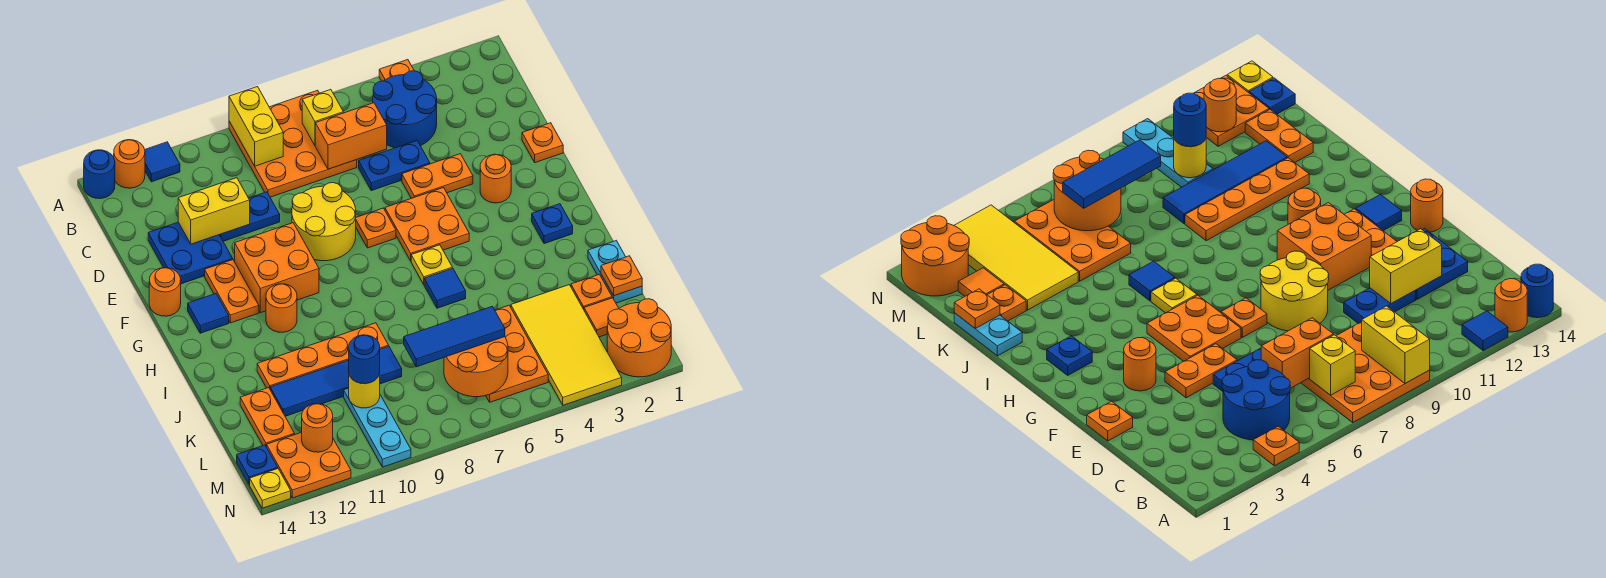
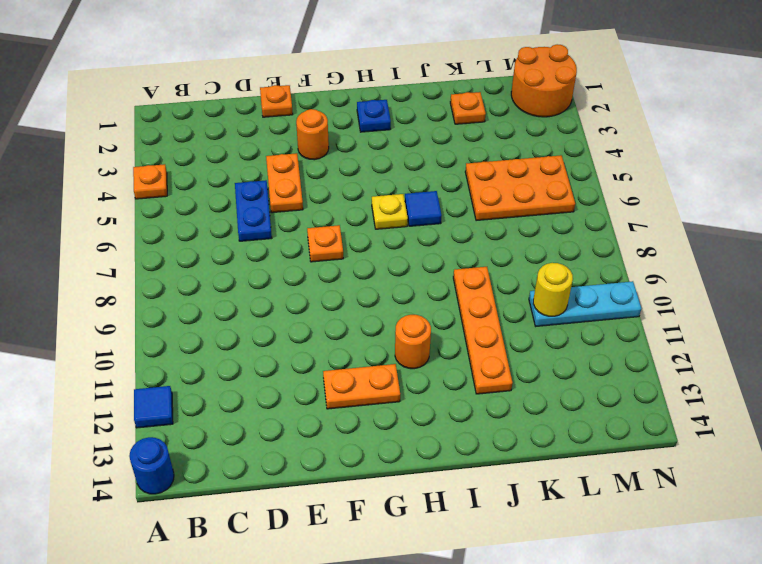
none -> orange plate A7:C9 level 1
none -> orange round brick A13 level 1
none -> blue round brick B4:C5 level 1
none -> blue plate D10:D11 level 1

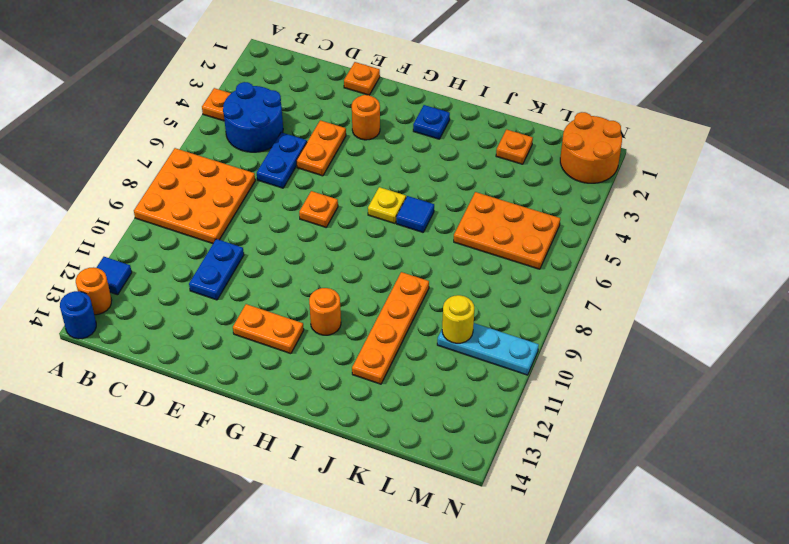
none -> blue plate D12:E13 level 1
none -> yellow round brick E8:F9 level 1
none -> orange plate F5:G6 level 1
none -> orange brick F10:G11 level 1

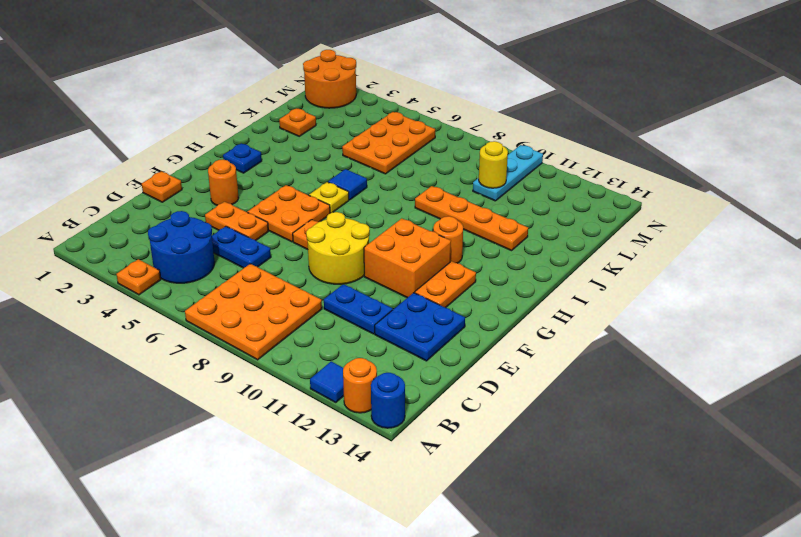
none -> orange round brick F14 level 1
none -> blue tile G13 level 1
none -> cyan plate J1:K1 level 1
none -> yellow tile K3:N4 level 1

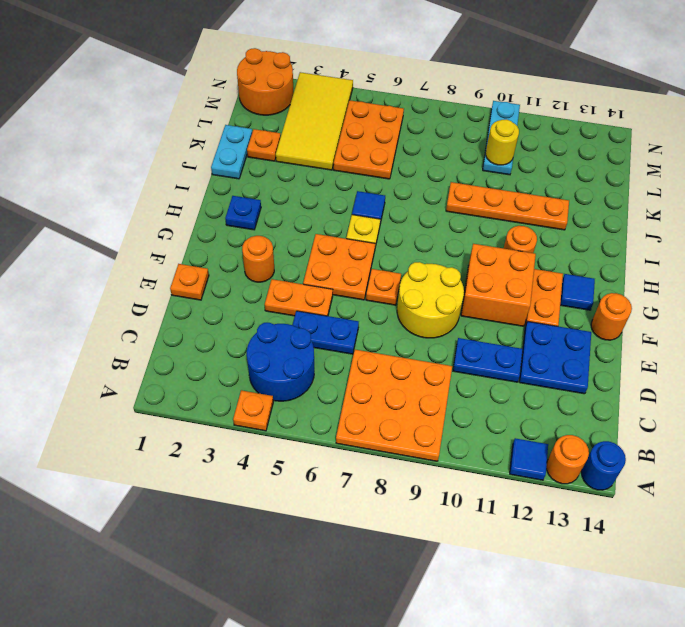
none -> blue tile K9:K12 level 1
none -> orange plate K13:L13 level 1
none -> orange tile L2 level 1
none -> orange plate M12:N13 level 1

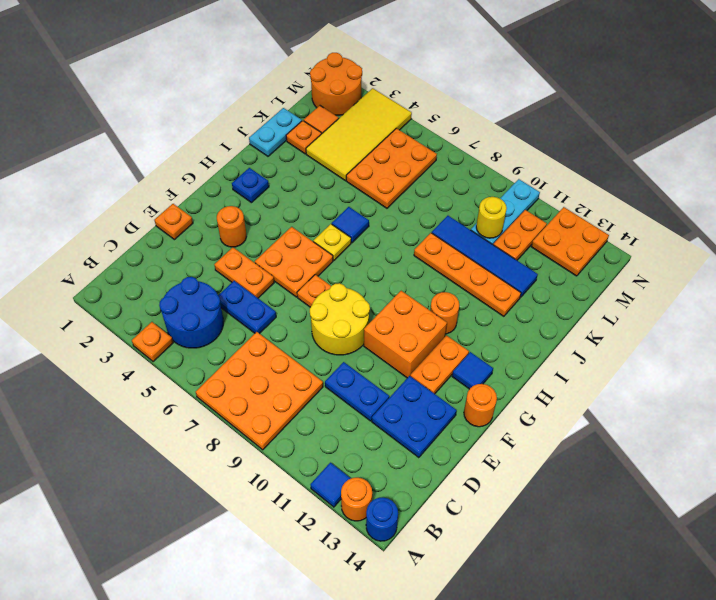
orange plate L11:M11 level 1 -> orange plate K13:L13 level 1
none -> blue plate M14 level 1
none -> yellow plate N14 level 1
none -> yellow brick A9:B9 level 2
none -> yellow brick B7 level 2

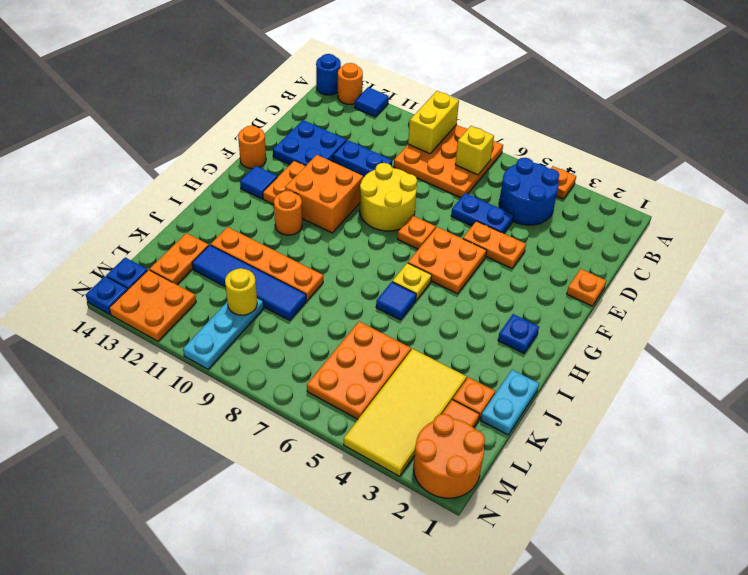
blue plate N14 level 1 -> yellow plate N14 level 1
none -> orange round brick F3 level 1
none -> orange brick C6:C7 level 2
none -> yellow brick D11:D12 level 2
none -> orange plate K1 level 2

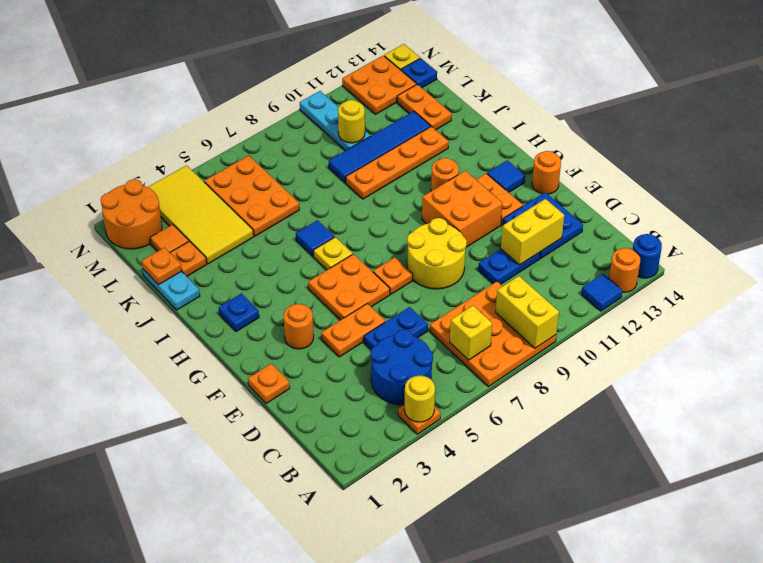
yellow round brick A4 level 2 -> none
none -> orange brick C6:C7 level 2
none -> orange round brick L6:M7 level 2
none -> orange round brick M12 level 2
none -> blue tile L6:L8 level 3

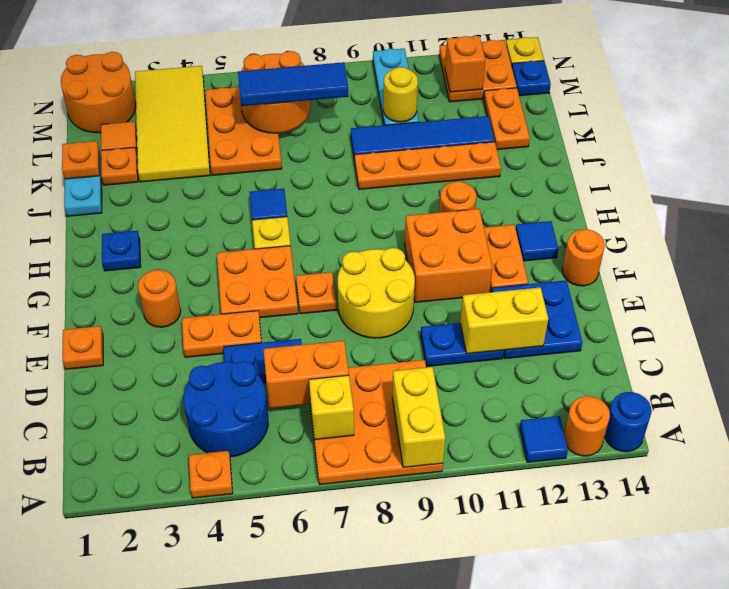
orange brick M12 level 2 -> orange round brick M12 level 2
none -> blue round brick L10 level 3

